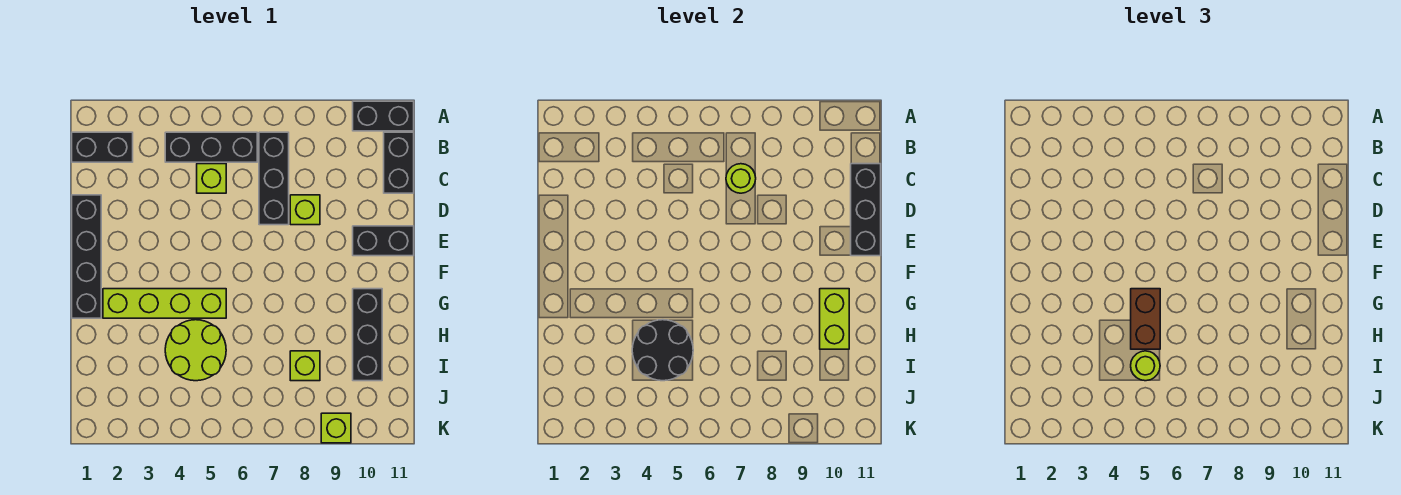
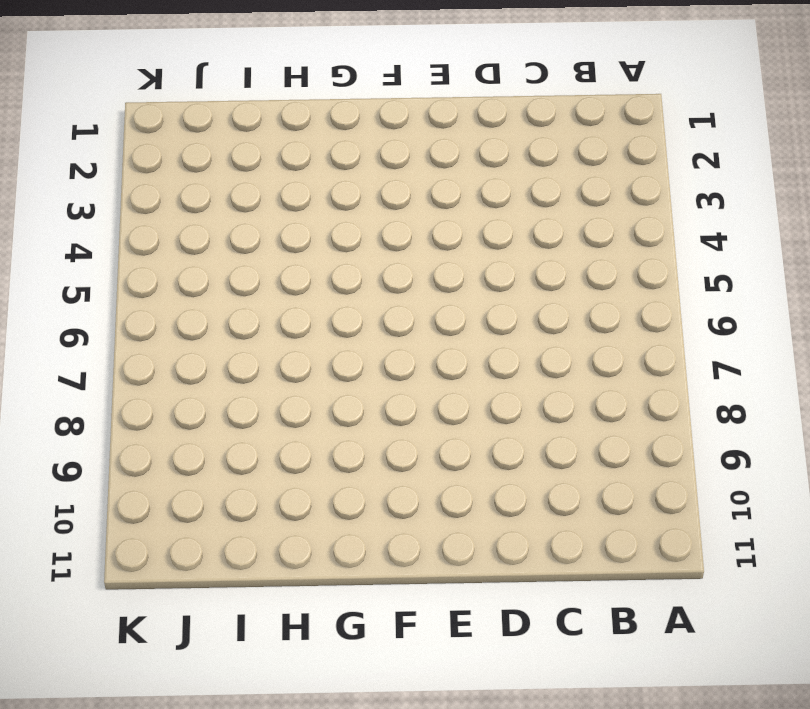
none -> black brick A10:A11 level 1
none -> black brick B1:B2 level 1
none -> black brick B4:B6 level 1

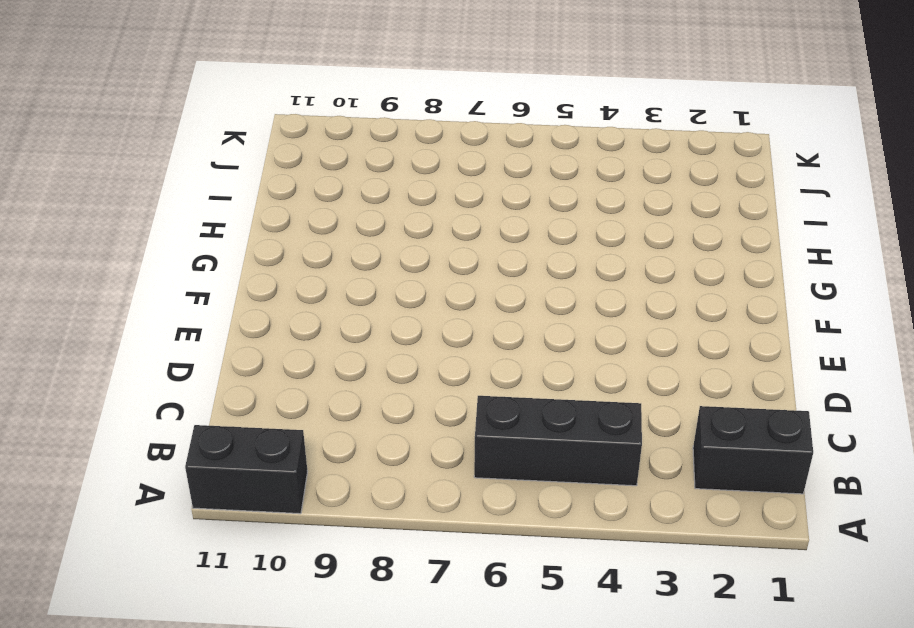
none -> black brick B7:D7 level 1
none -> black brick B11:C11 level 1
none -> lime brick C5 level 1

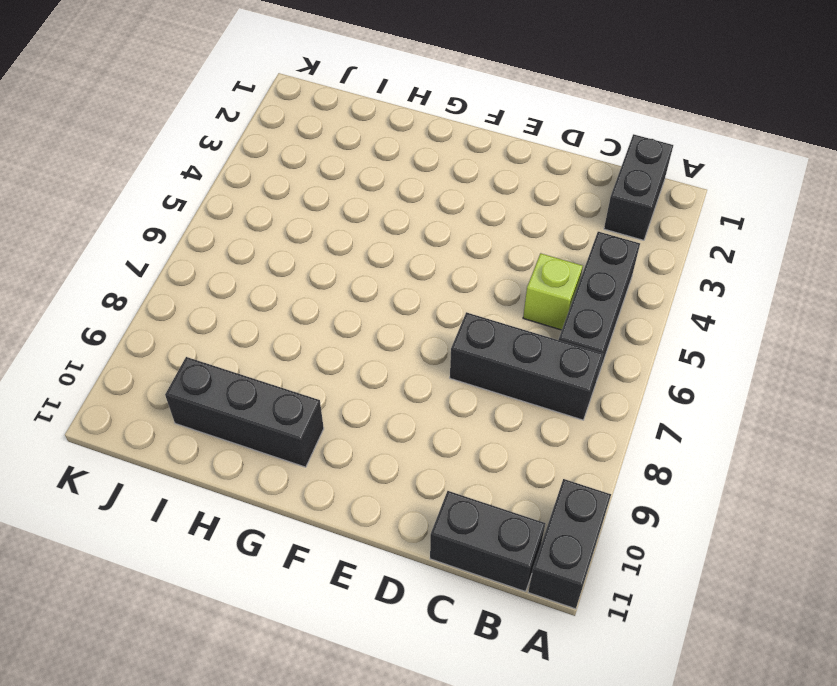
none -> black brick D1:G1 level 1
none -> lime brick D8 level 1
none -> black brick E10:E11 level 1

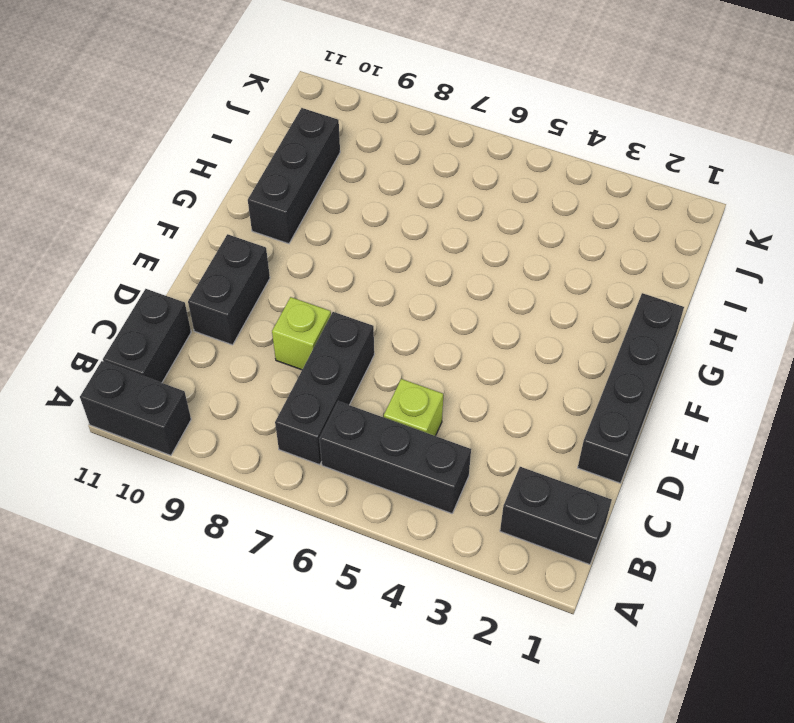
black brick D10:E10 level 1 -> black brick E10:E11 level 1
none -> lime brick G2:G5 level 1
none -> lime round brick H4:I5 level 1
none -> lime brick I8 level 1

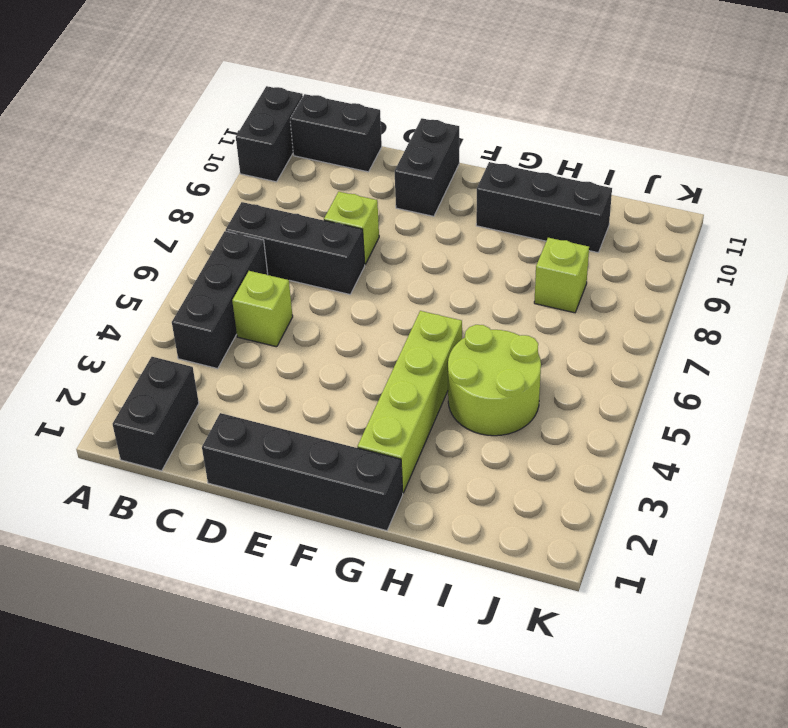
none -> lime brick K9 level 1
none -> lime round brick C7 level 2
none -> black brick C11:E11 level 2

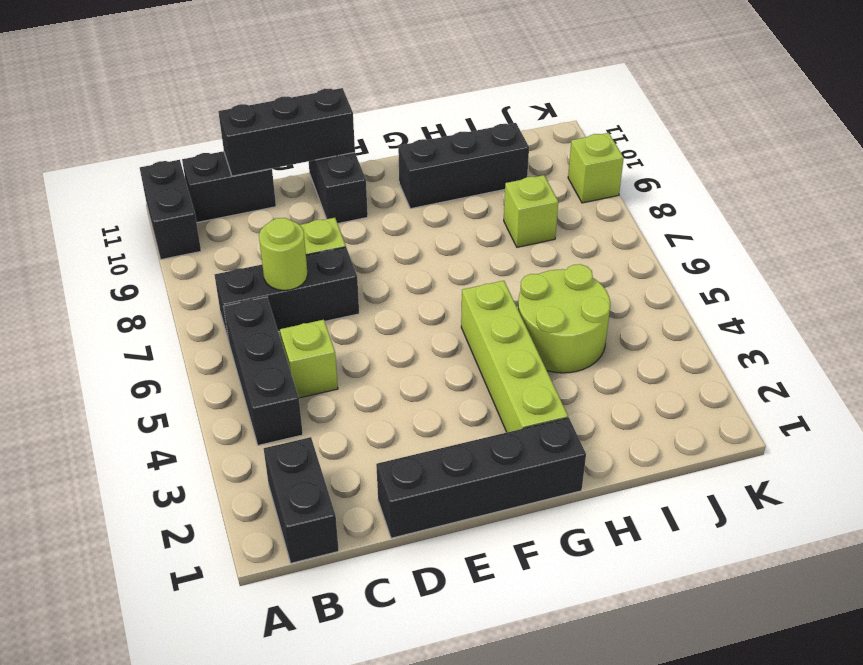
none -> lime brick G10:H10 level 2
none -> black round brick H4:I5 level 2
none -> brown brick G5:H5 level 3

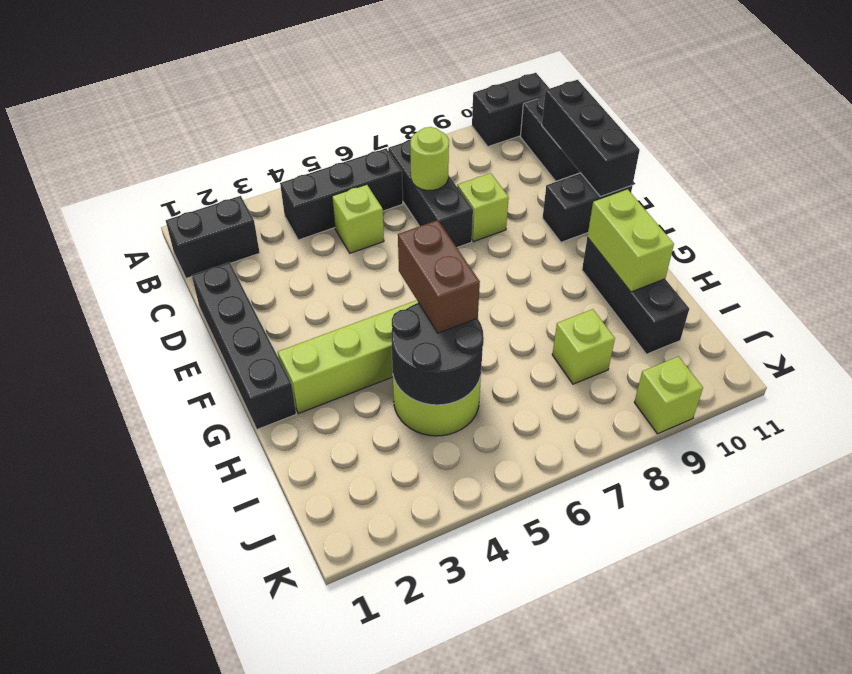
none -> lime round brick I5 level 3

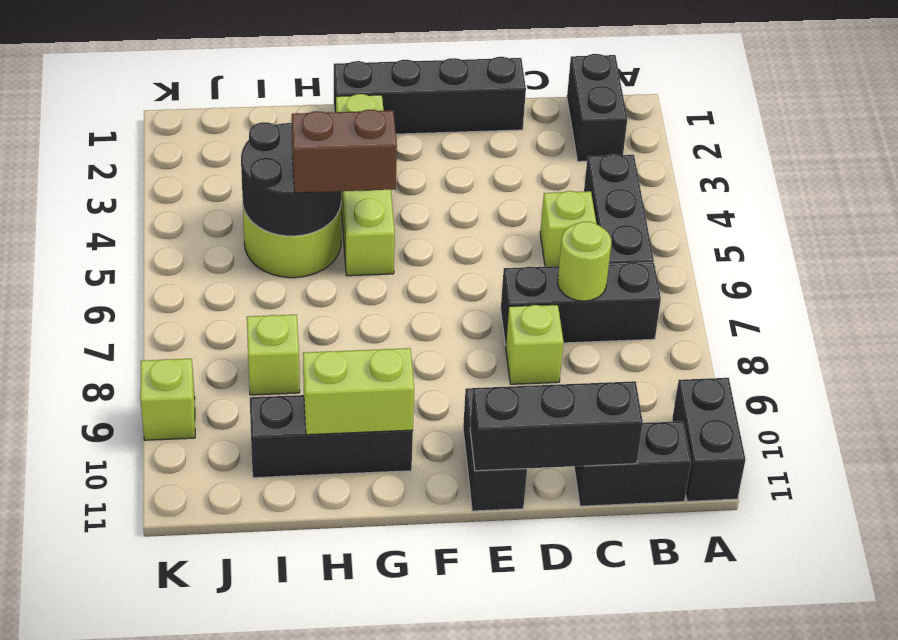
none -> lime round brick I5 level 3

